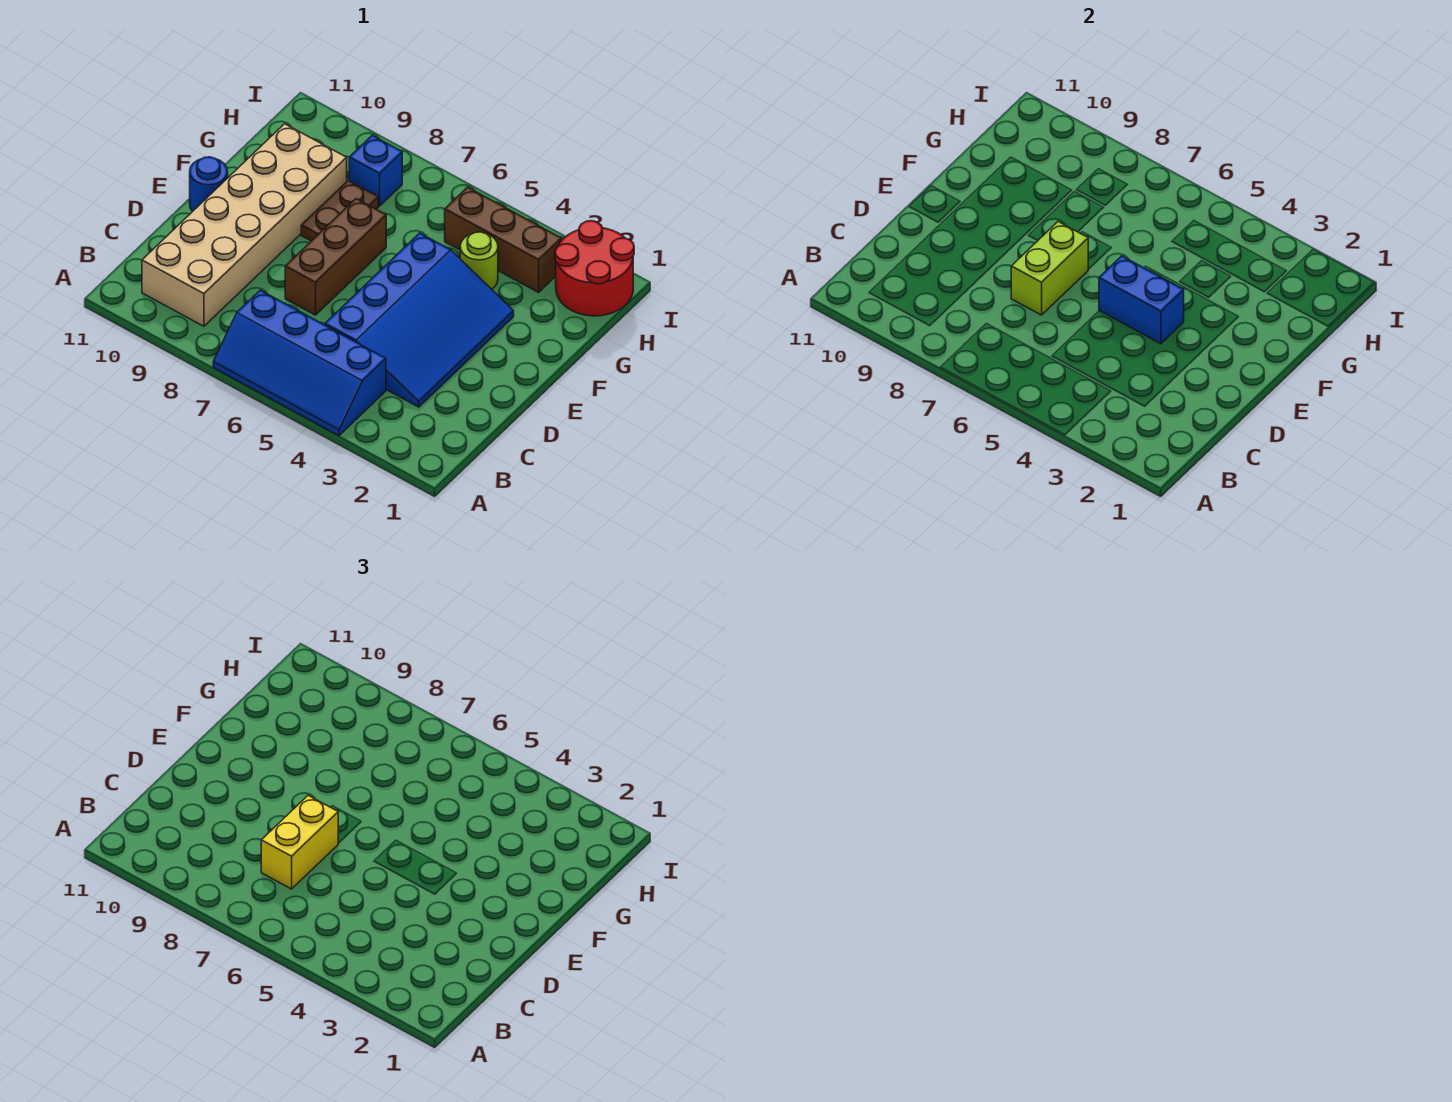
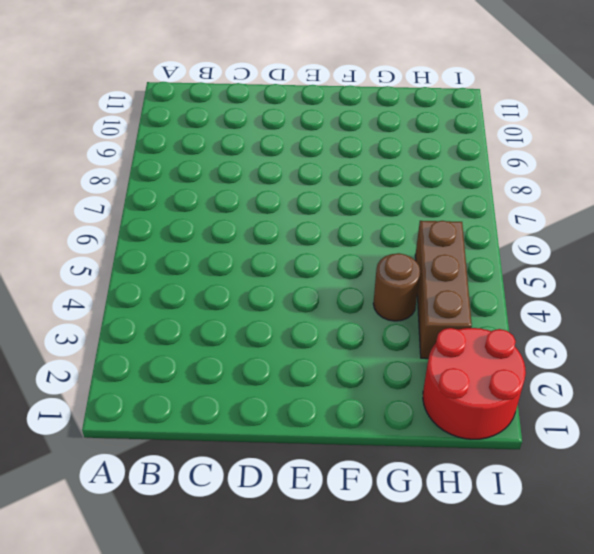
brown round brick G4 level 1 -> lime round brick G4 level 1
none -> blue slope A4:B7 level 1 top B
none -> tan brick B9:G10 level 1
none -> blue slope C3:F5 level 1 top 5

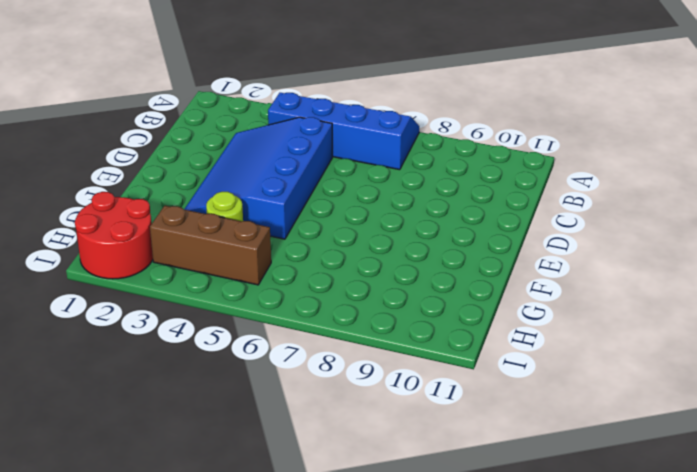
none -> tan brick B9:G10 level 1
none -> brown brick D7:F7 level 1
none -> blue round brick E11 level 1

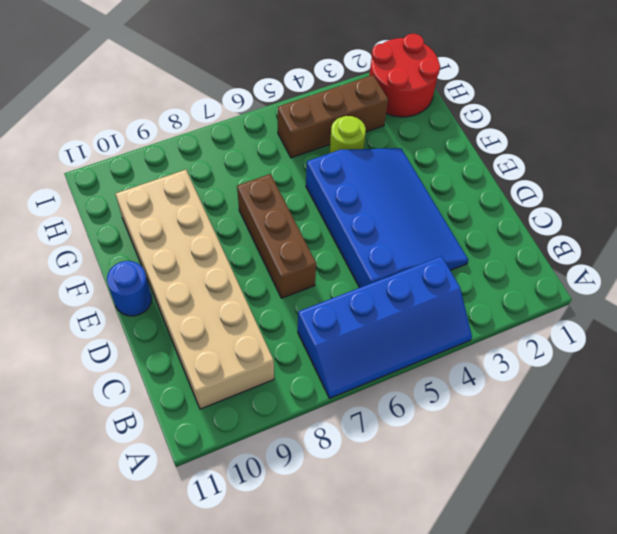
none -> brown plate F8:G8 level 1
none -> blue brick H8 level 1
none -> lime brick D7:E7 level 2

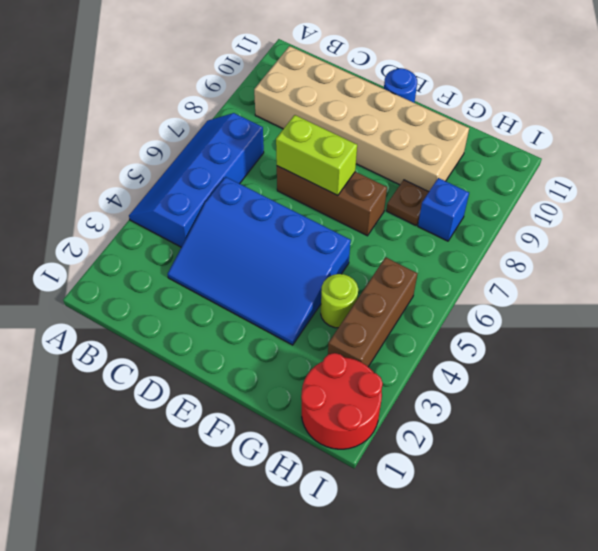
brown plate G8 level 1 -> brown plate F8:G8 level 1
none -> blue brick E4:E5 level 2
none -> yellow brick C7:D7 level 3

